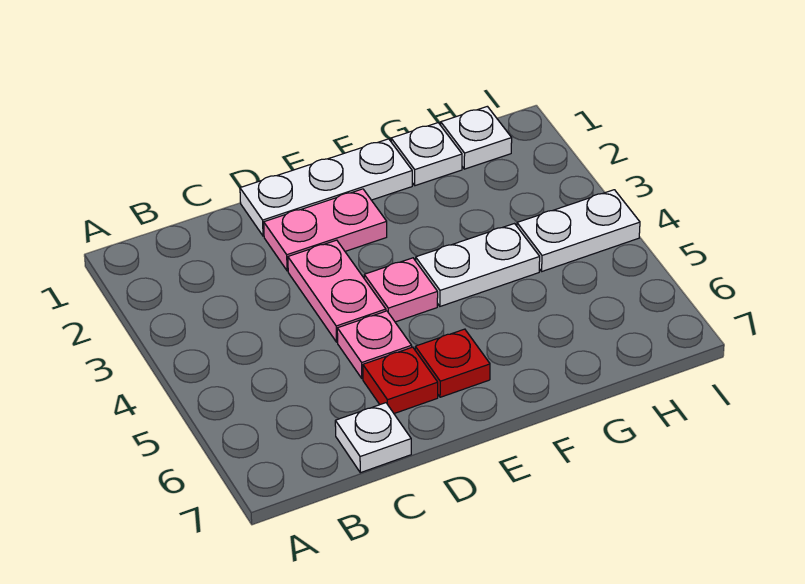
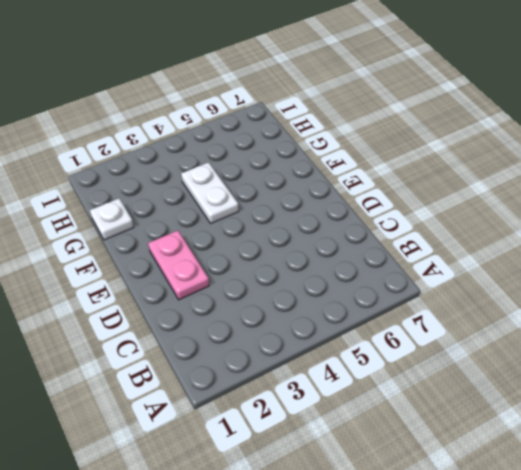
none -> white plate C7 level 1
none -> white plate D1:F1 level 1
none -> pink plate D3:D4 level 1

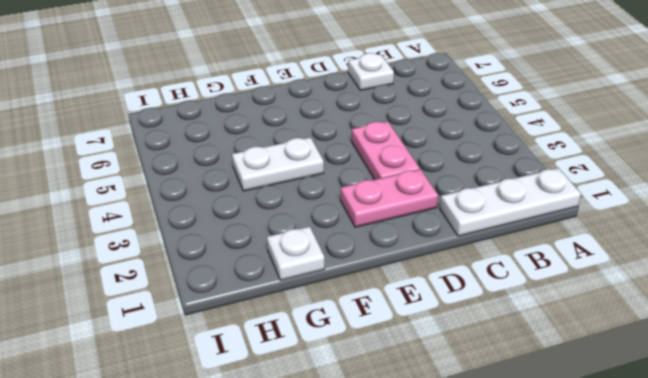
white plate A1:C1 level 1 -> white plate D1:F1 level 1
none -> pink plate D5 level 1
none -> red plate D6 level 1
none -> pink plate E4 level 1

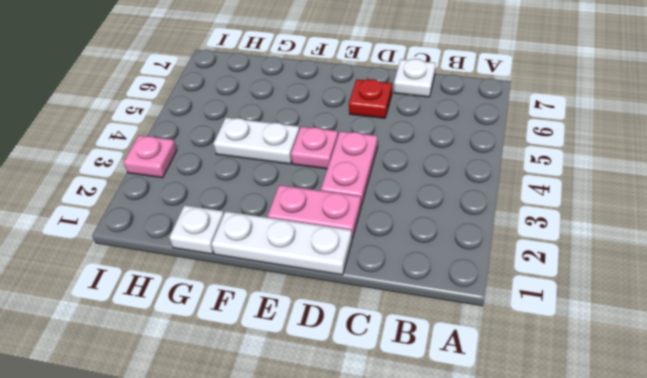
pink plate I3 level 1 -> pink plate D5 level 1
none -> red plate E6 level 1
none -> white plate H1 level 1
none -> white plate H4:I4 level 1

